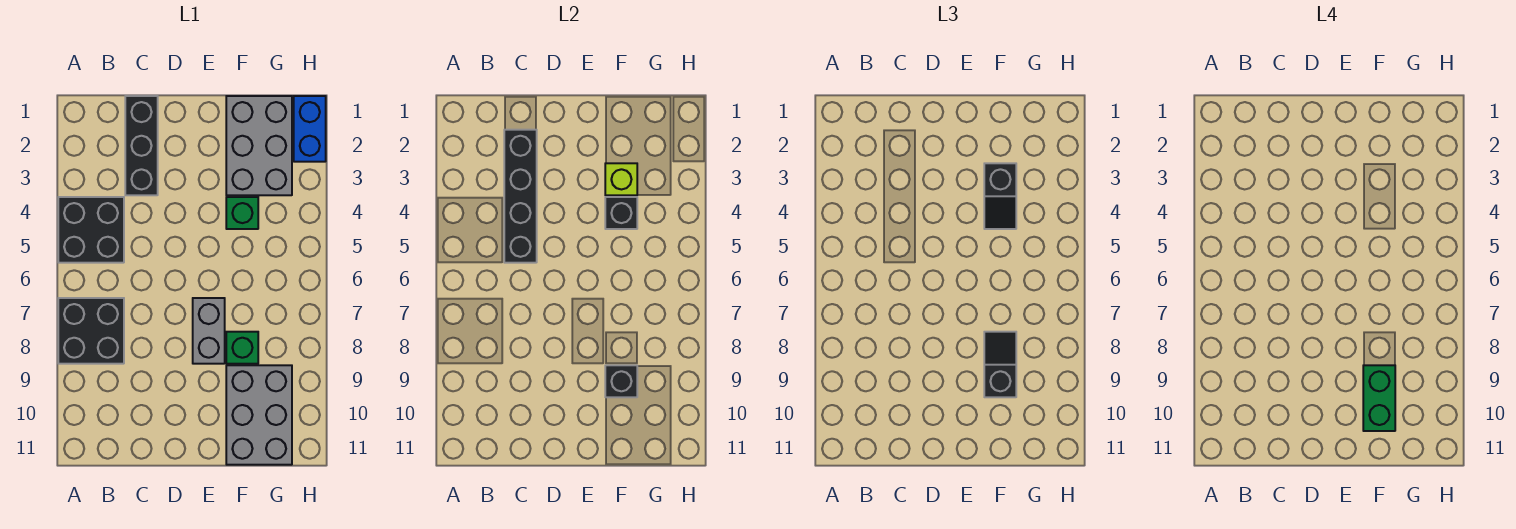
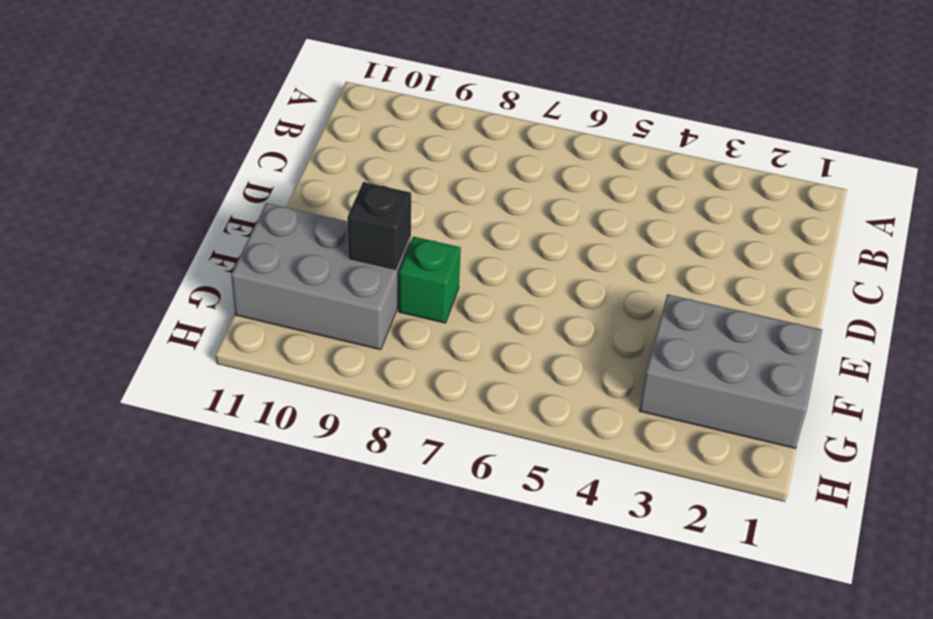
none -> black brick A4:B5 level 1
none -> black brick A7:B8 level 1
none -> black brick C1:C3 level 1

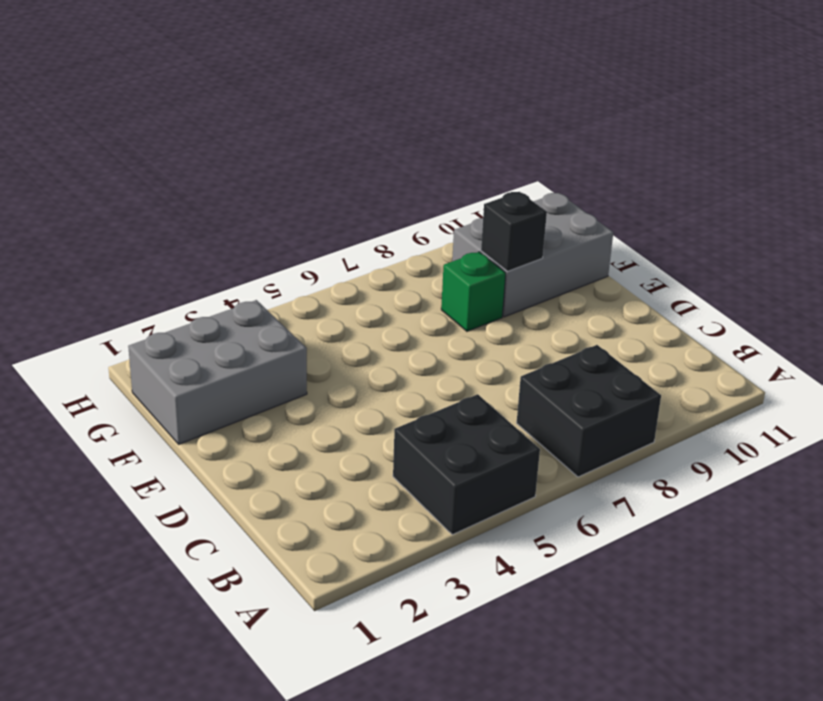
none -> black brick C1:C3 level 1
none -> grey brick E7:E8 level 1
none -> green brick F4 level 1

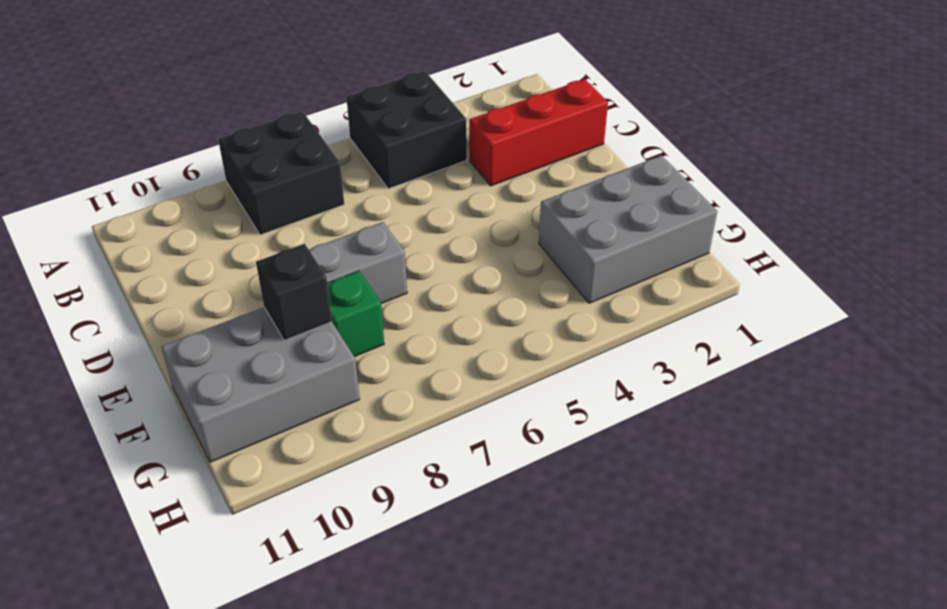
red brick C1:C3 level 1 -> black brick C1:C3 level 1
none -> green brick F4 level 1
none -> blue brick H1:H2 level 1
none -> black brick C2:C5 level 2

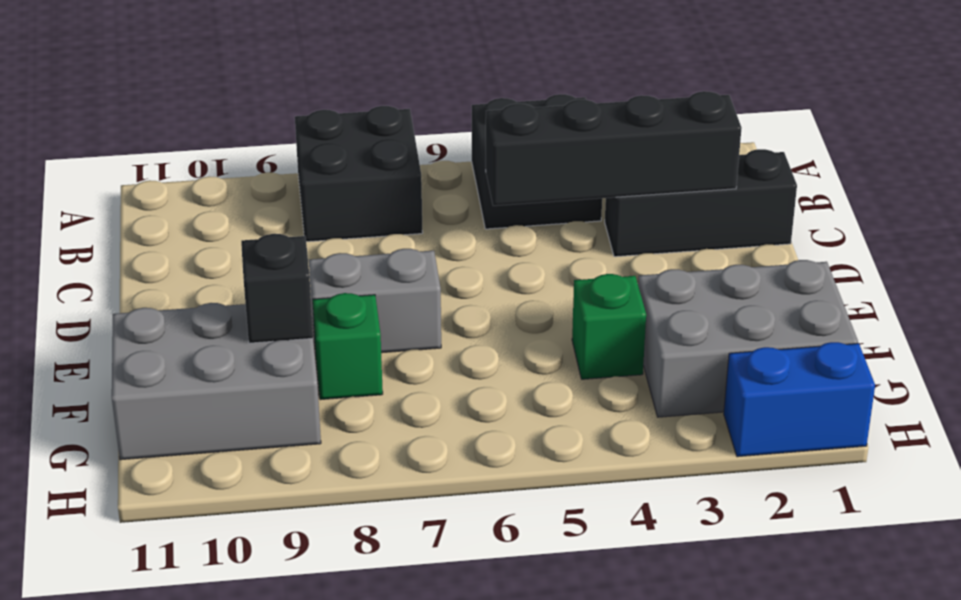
none -> lime brick F3 level 2
none -> black brick F4 level 2
none -> black slope F3:F4 level 3 top 3

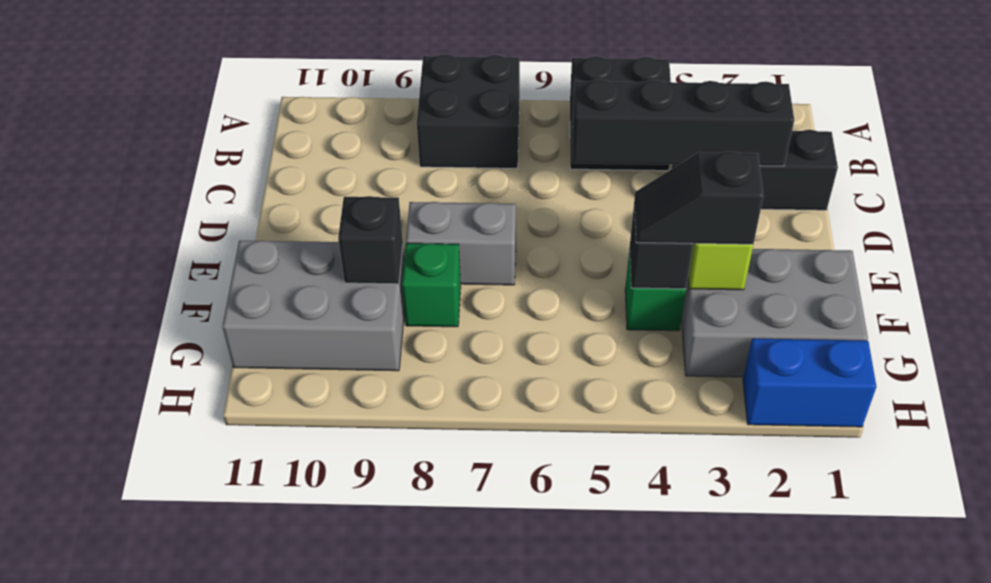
none -> black slope F8:F9 level 3 top 9
none -> green brick F9:F10 level 4

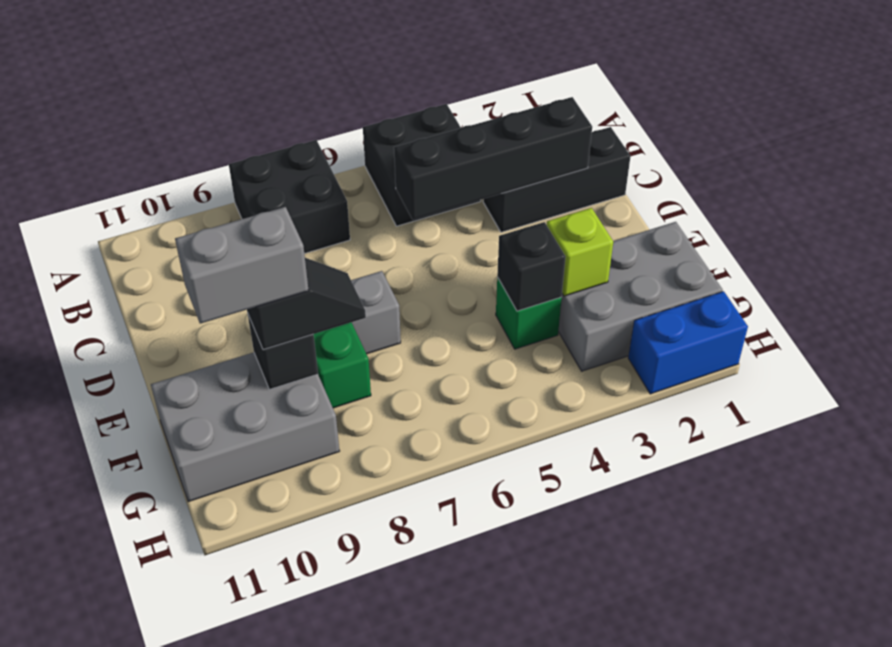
grey brick F9:F10 level 4 -> green brick F9:F10 level 4
none -> black slope F3:F4 level 3 top 3

